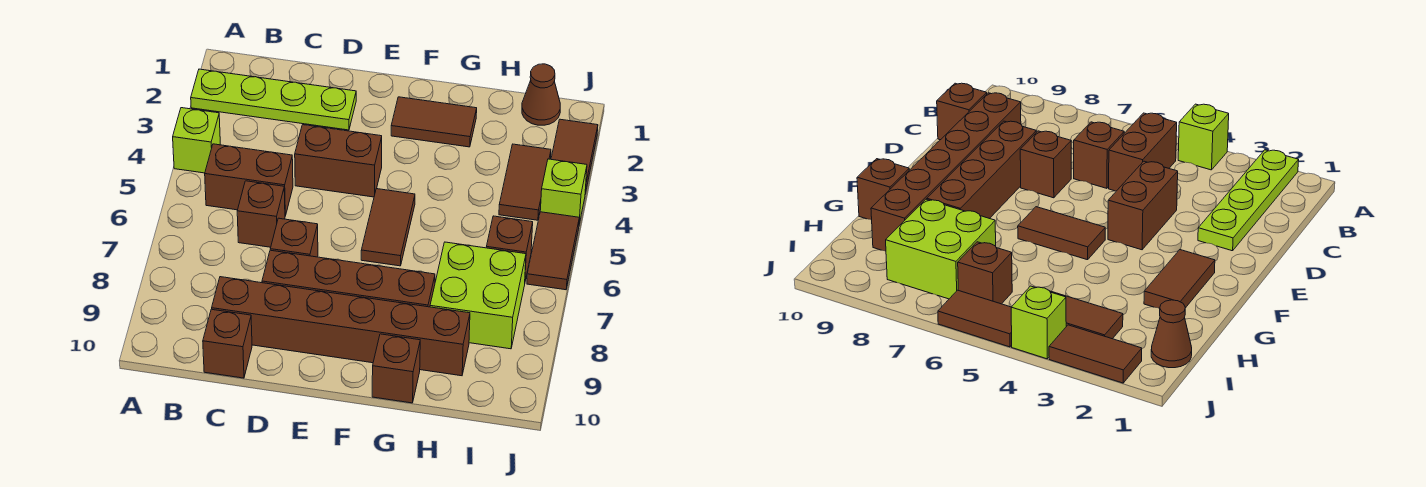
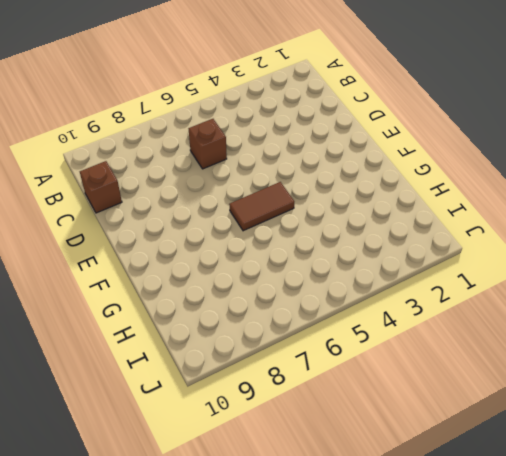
none -> lime plate A2:D2 level 1
none -> lime brick A4 level 1
none -> brown brick B5:C5 level 1

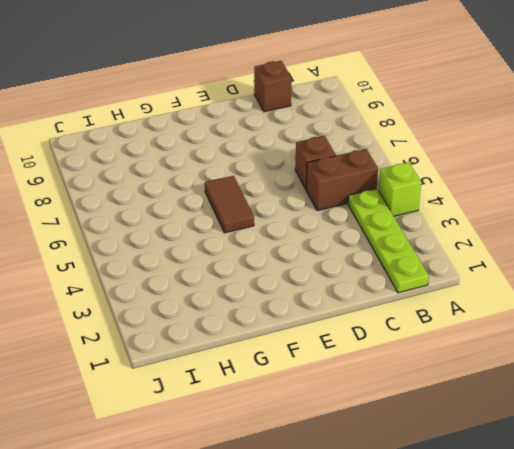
lime plate B1:B4 level 1 -> lime plate A2:D2 level 1
none -> brown brick C9:H9 level 1
none -> brown brick D4:E4 level 1
none -> brown brick D7 level 1

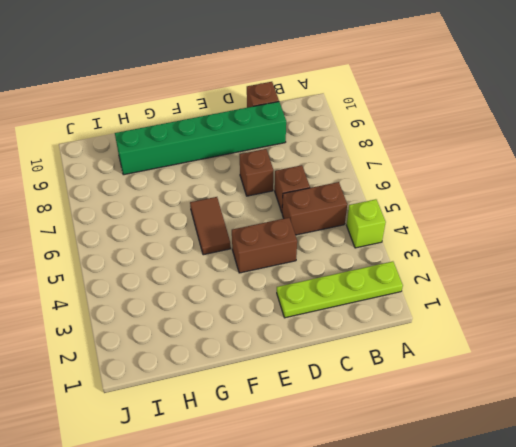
green brick C9:H9 level 1 -> brown brick C9:H9 level 1
none -> brown brick D8:G8 level 1
none -> brown tile F2:G2 level 1
none -> brown brick G10 level 1

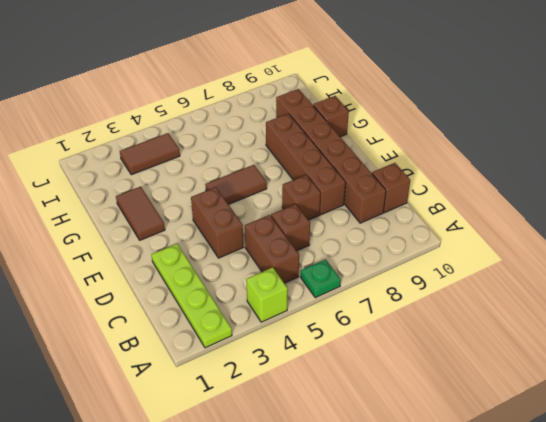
green plate A6 level 1 -> none
none -> lime brick H7:I8 level 1
none -> brown cone I1 level 1
none -> brown brick I6 level 1

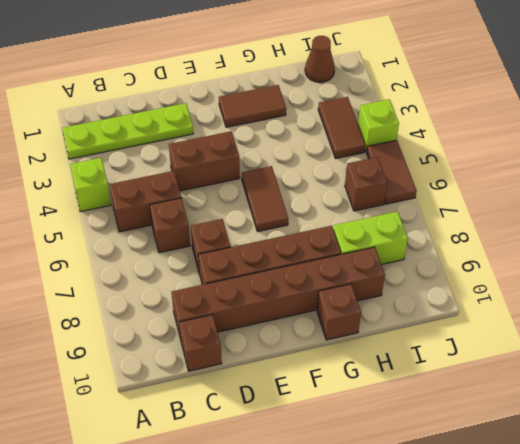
lime brick H8:I8 level 1 -> lime brick H7:I8 level 1
none -> brown tile J2:J3 level 1

